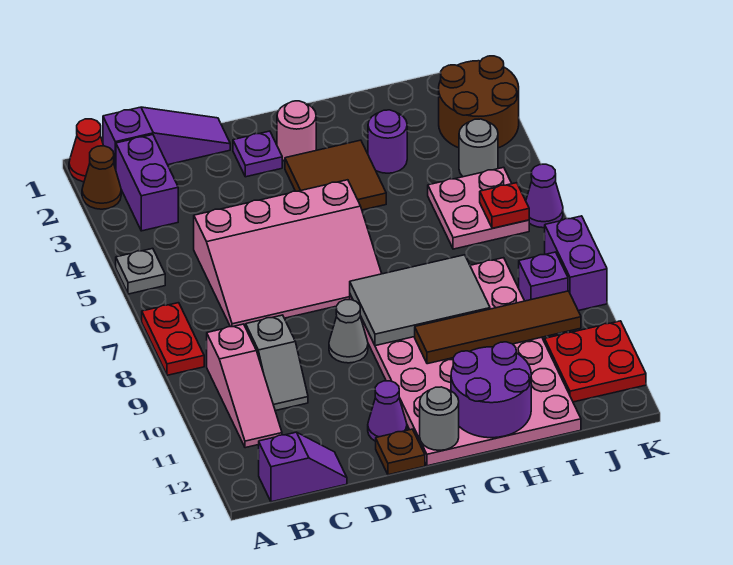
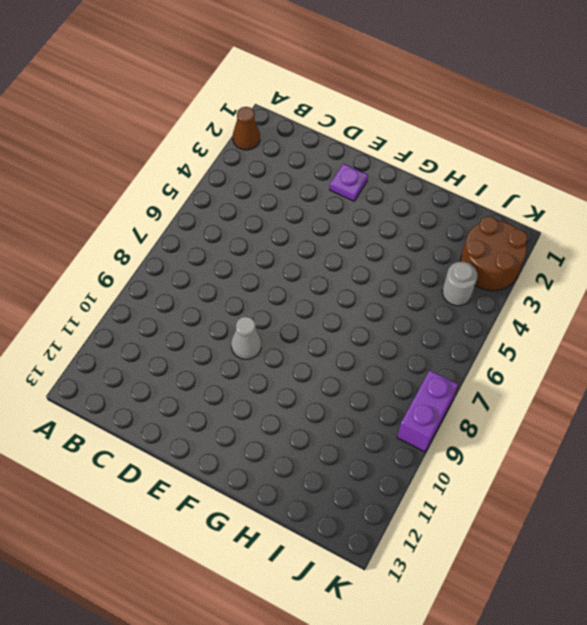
none -> red cone A1 level 1
none -> grey plate A5 level 1
none -> red plate A7:A8 level 1
none -> purple slope B1:D1 level 1 top B

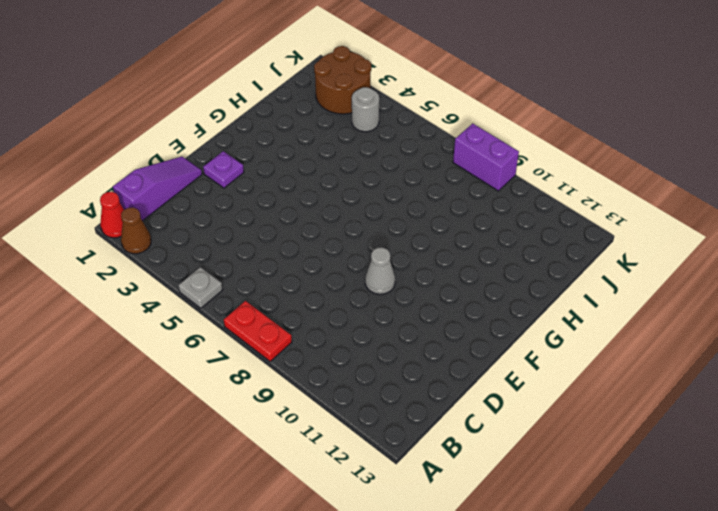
none -> purple brick B2:B3 level 1
none -> pink slope B9:B11 level 1 top 9
none -> purple slope B13:C13 level 1 top B
none -> pink slope C5:F7 level 1 top 5

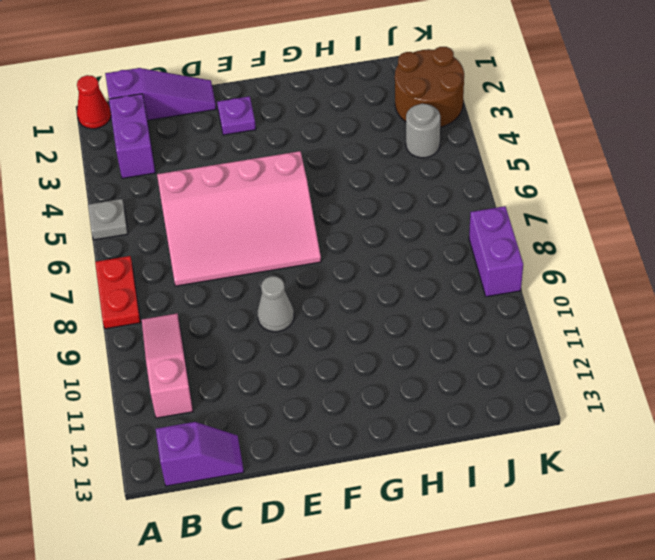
pink slope B9:B11 level 1 top 11 -> pink slope B9:B11 level 1 top 9
none -> brown cone A2 level 1
none -> grey slope C9:C10 level 1 top 9
none -> purple cone E12 level 1
none -> brown plate E13 level 1

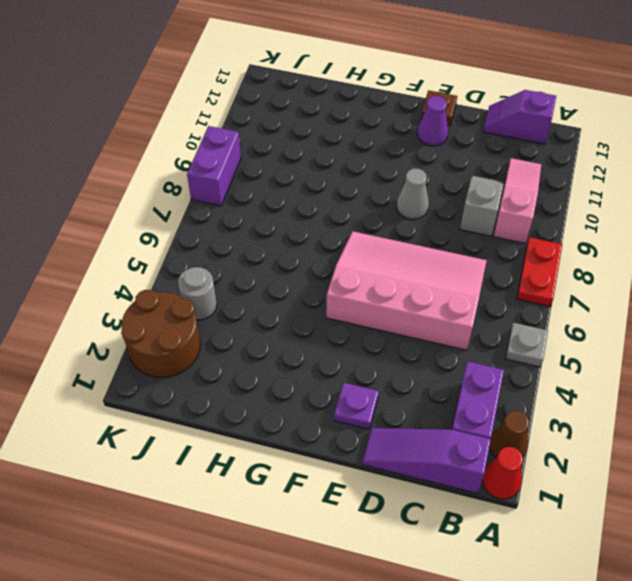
none -> pink round brick F2 level 1
none -> brown tile F3:G4 level 1
none -> pink plate F8:I13 level 1
none -> purple round brick H3 level 1

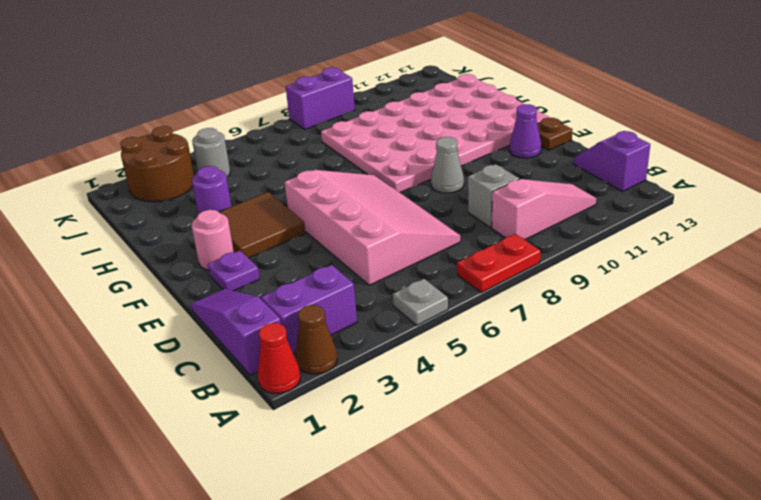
none -> pink plate I5:J6 level 1
none -> purple brick J9 level 1
none -> red plate J11:K12 level 1
none -> purple cone K6 level 1

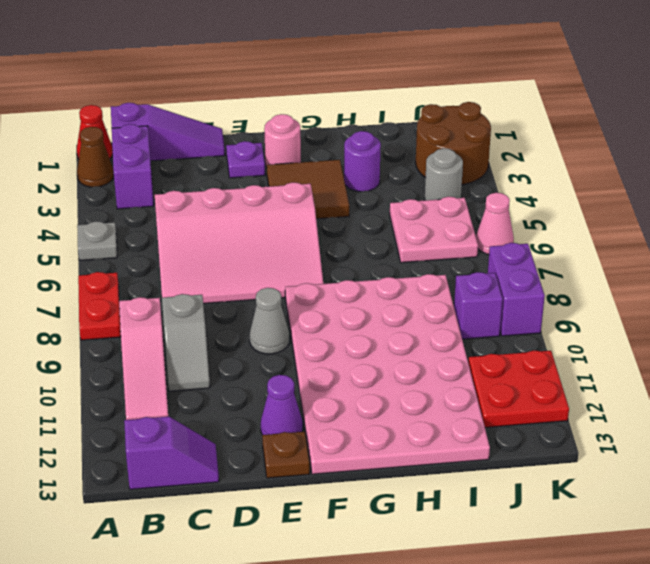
pink cone K6 level 1 -> purple cone K6 level 1
none -> grey tile F8:H9 level 2
none -> grey round brick F13 level 2
none -> brown tile G10:J10 level 2
none -> purple round brick G12:H13 level 2

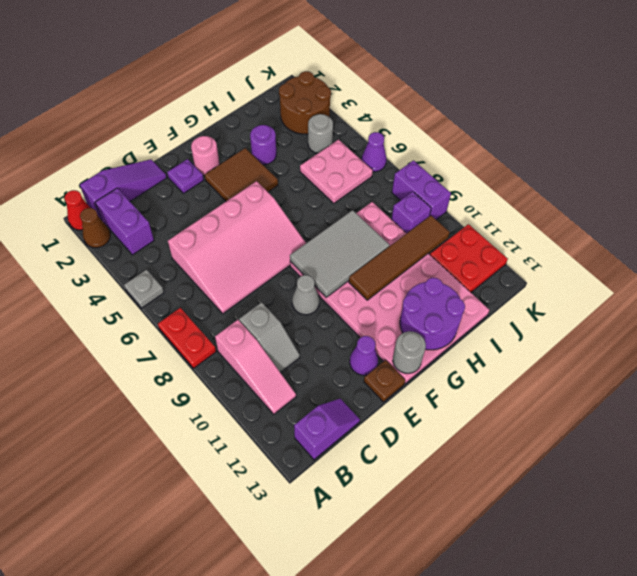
none -> red plate J6 level 2

